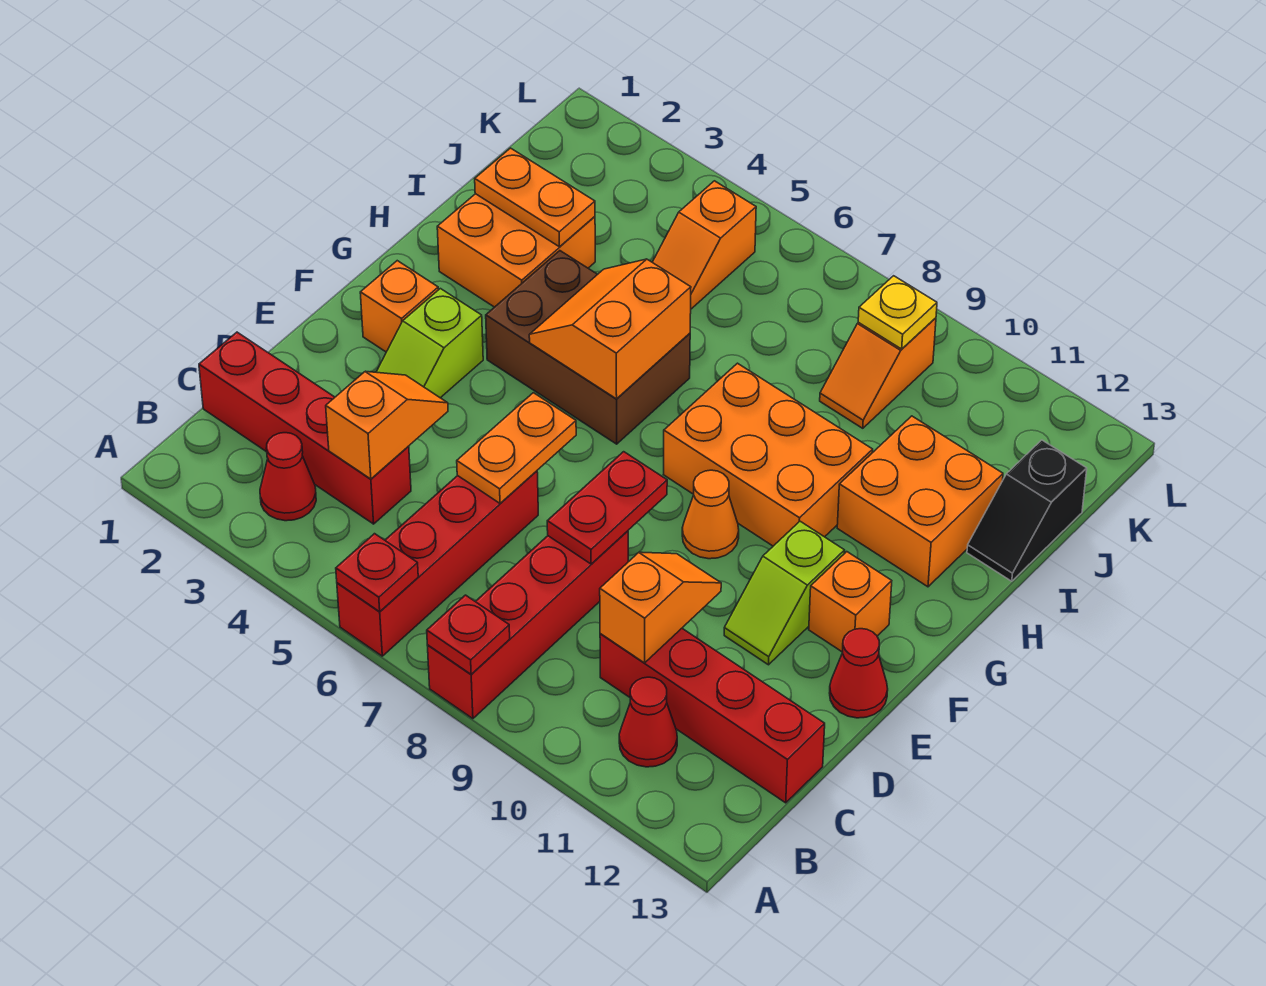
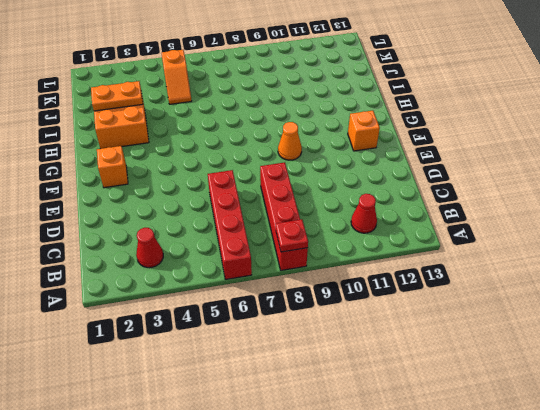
none -> red brick C1:C4 level 1
none -> red brick C10:C13 level 1
none -> lime slope E3:F3 level 1 top F

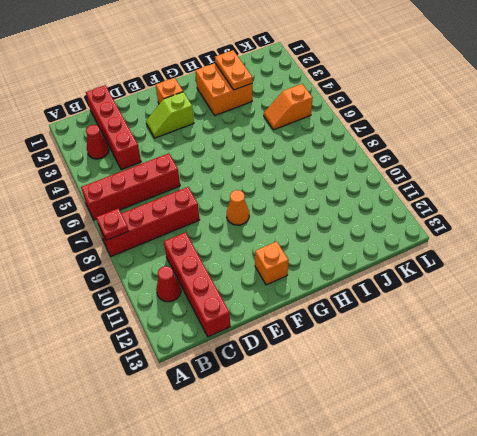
none -> lime slope E11:F11 level 1 top F
none -> red cone E13 level 1
none -> brown brick G4:H6 level 1

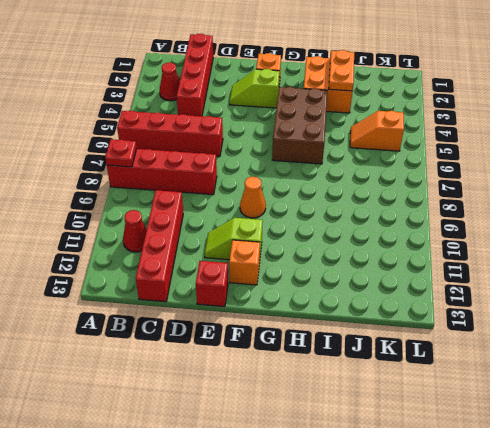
red brick E13 level 1 -> red cone E13 level 1
none -> orange brick G8:H10 level 1
none -> orange brick H11:I12 level 1
none -> black slope I13:J13 level 1 top J

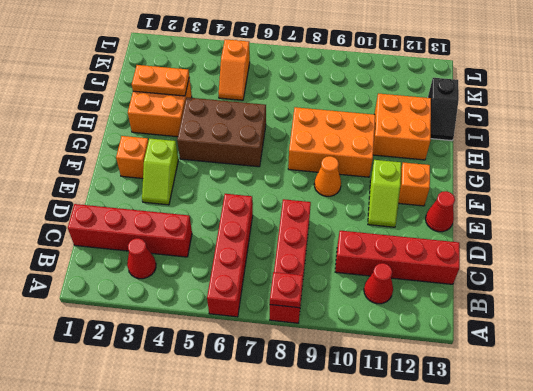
none -> orange slope J9:K9 level 1 top K
none -> red plate A6 level 2
none -> orange slope C4:D4 level 2 top C

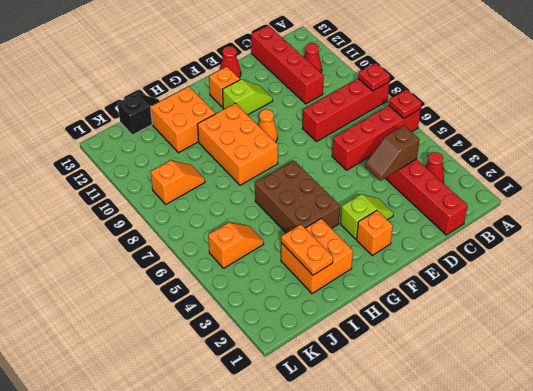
brown slope C4:D4 level 2 top C -> orange slope C4:D4 level 2 top C
none -> orange slope C10:D10 level 2 top C
none -> orange plate D6:E6 level 2
none -> red plate D8:E8 level 2

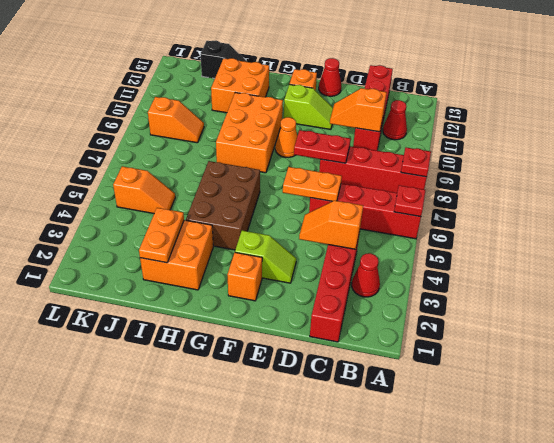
none -> orange slope G5:H6 level 2 top 6
none -> yellow plate K9 level 2

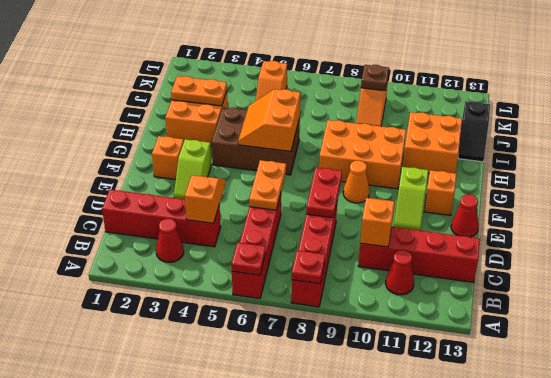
brown plate K9 level 2 -> yellow plate K9 level 2

